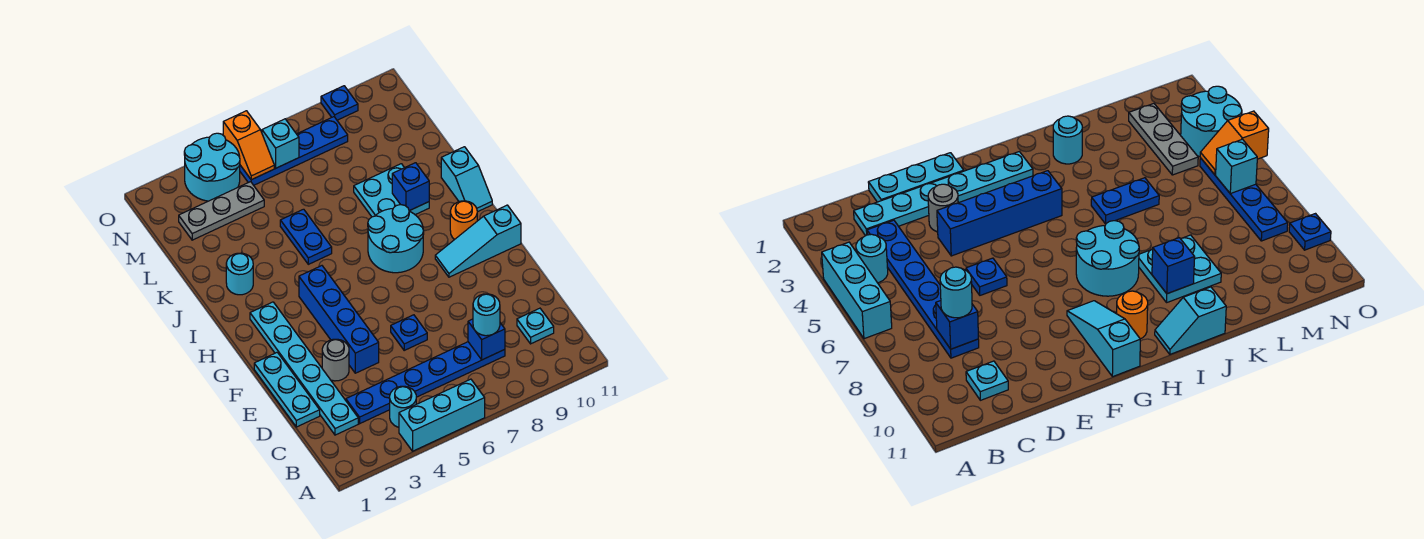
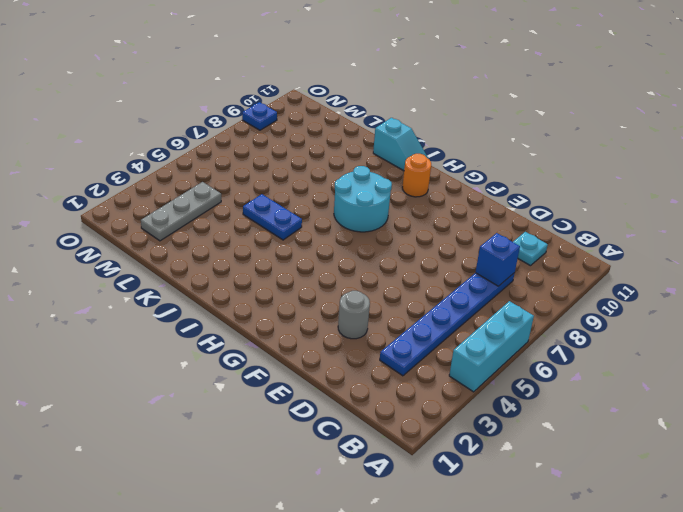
none -> cyan round brick B4 level 1
none -> cyan plate C2:H2 level 1
none -> cyan plate D1:F1 level 1

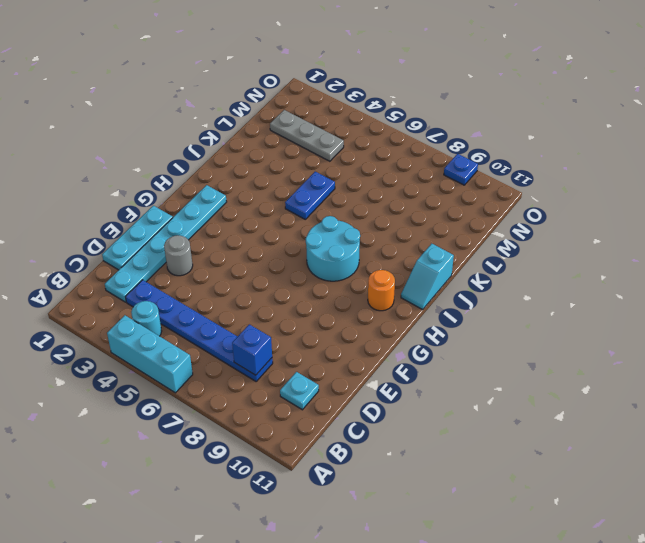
none -> blue brick E4:H4 level 1
none -> blue plate E6 level 1
none -> cyan slope G9:G11 level 1 top 11

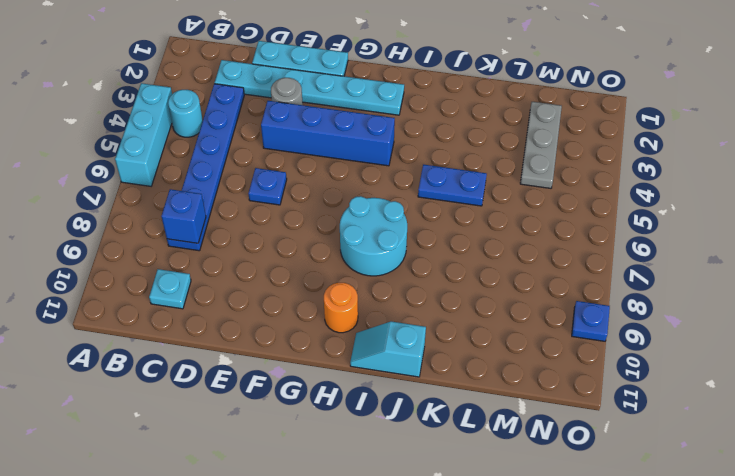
none -> cyan slope G9:G11 level 1 top 11
none -> cyan round brick J2 level 1
none -> cyan plate J8:K9 level 1

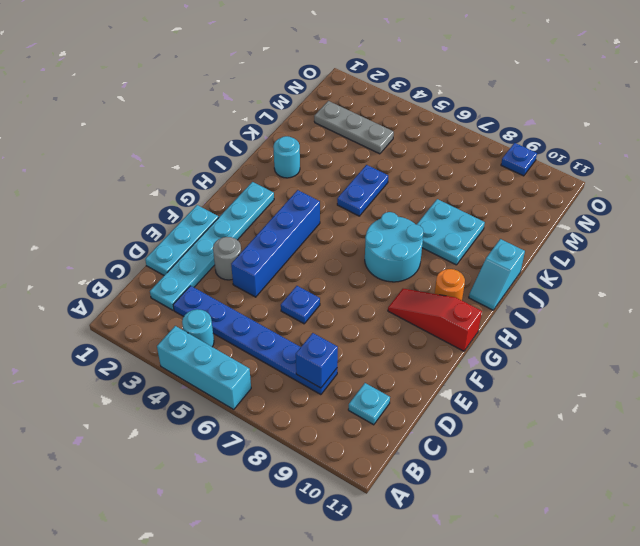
red slope G9:G11 level 1 top 11 -> cyan slope G9:G11 level 1 top 11
none -> cyan round brick N3:O4 level 1
none -> blue plate N5:N8 level 1
none -> blue brick J9 level 2

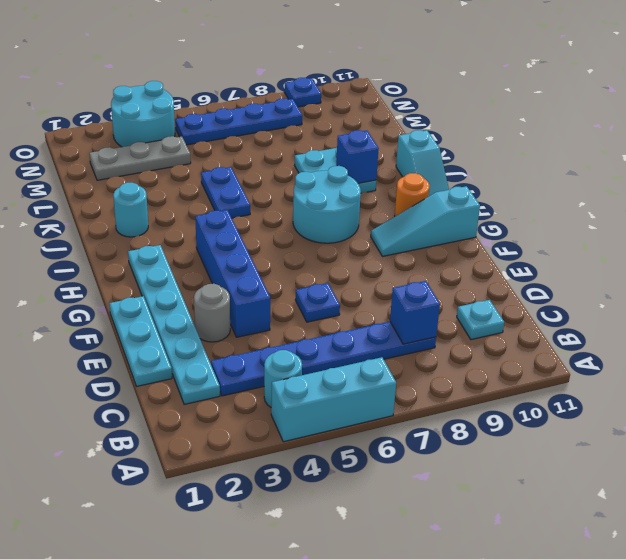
none -> orange slope N5:O5 level 2 top O
none -> cyan brick N6 level 2
none -> cyan round brick C8 level 3

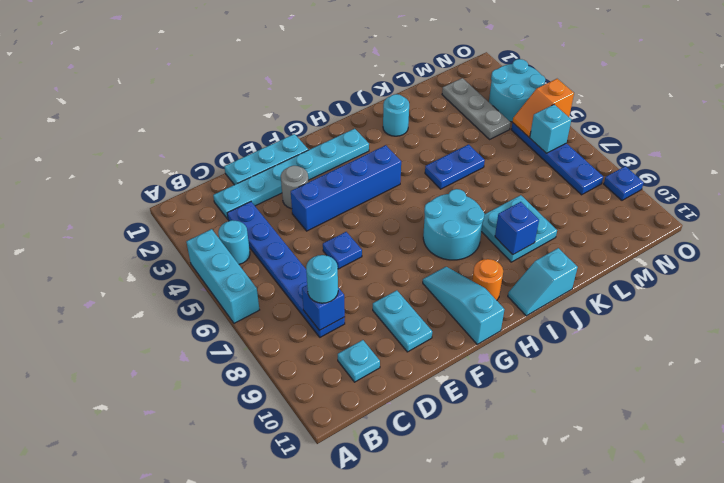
cyan plate E9:E10 level 1 -> none

